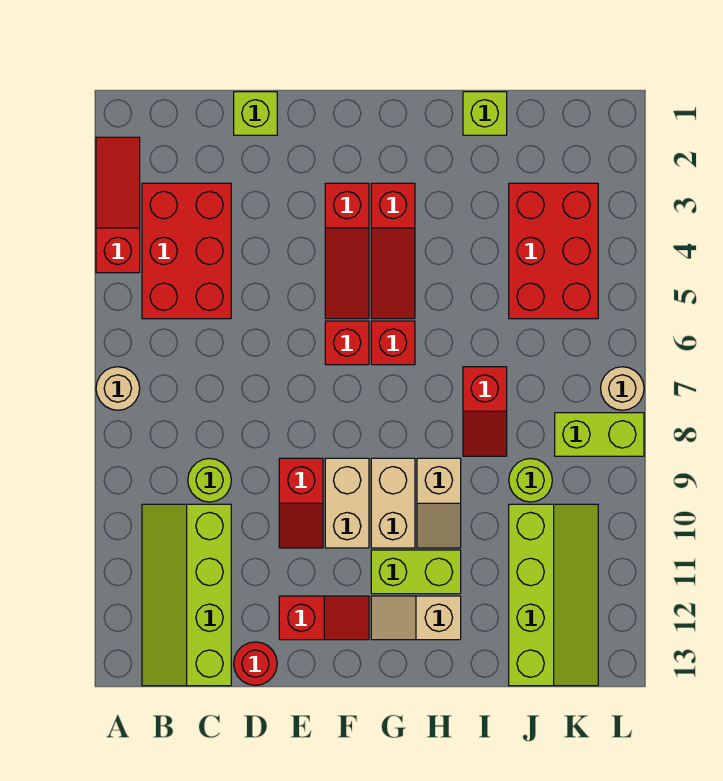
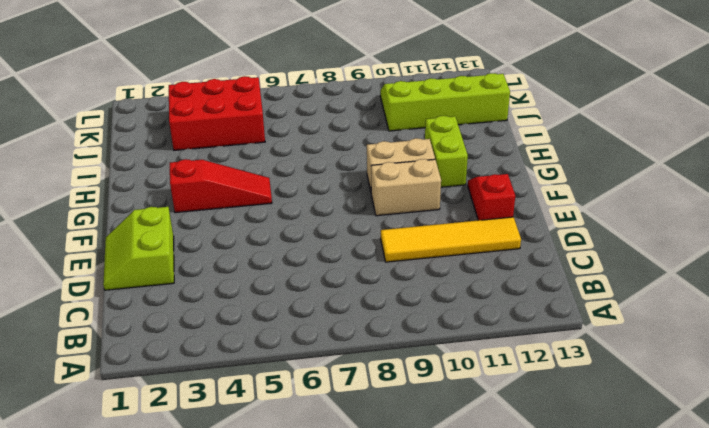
lime slope D1:E2 level 1 top 2 -> lime brick D1 level 1
yellow tile D9:D12 level 1 -> none
none -> red slope A2:A4 level 1 top 4
none -> tan round brick A7 level 1
none -> red brick B3:C5 level 1

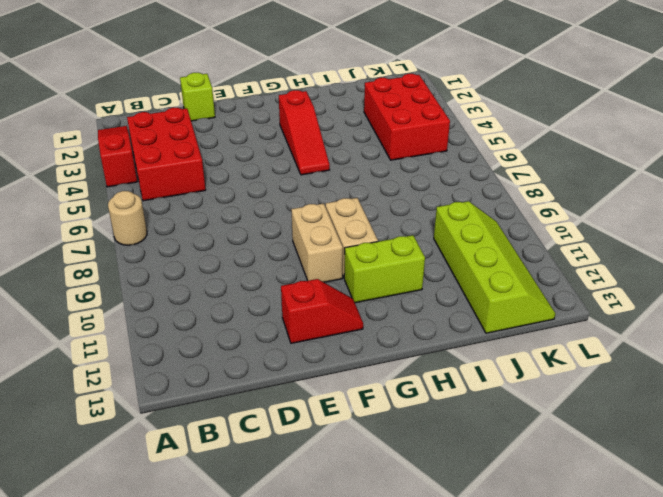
none -> lime slope B10:C13 level 1 top C
none -> lime round brick C9 level 1
none -> red round brick D13 level 1

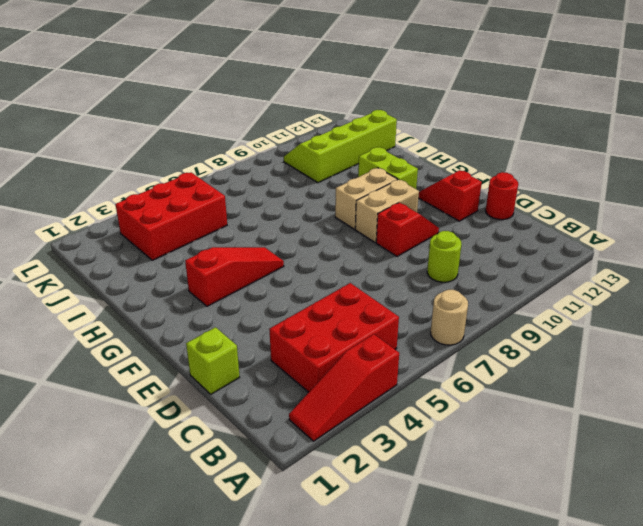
none -> lime slope B10:C13 level 1 top C
none -> red slope F3:F5 level 1 top 3
none -> red brick F6 level 1

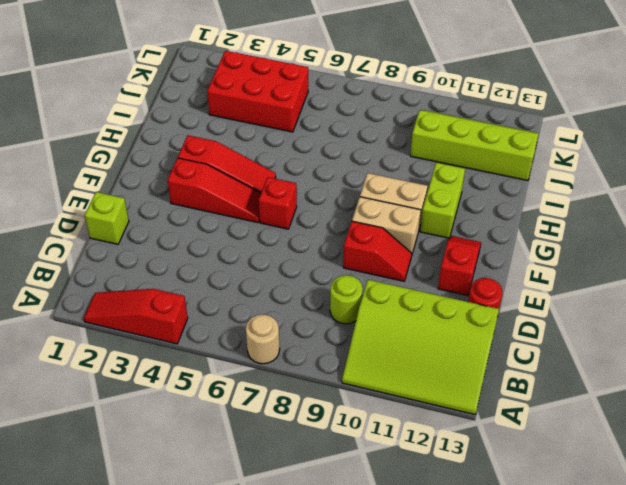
lime slope A10:C13 level 1 top C -> lime slope B10:C13 level 1 top C
none -> red brick B3:C5 level 1
none -> red brick G6 level 1
none -> tan slope G12:H12 level 1 top H

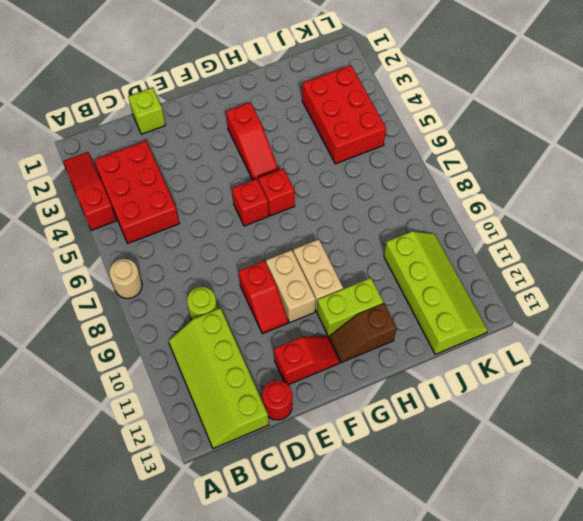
brown slope G12:H12 level 1 top H -> tan slope G12:H12 level 1 top H
none -> red slope F3:F5 level 1 top 3
none -> tan slope H9:H10 level 1 top 9
none -> lime brick I1 level 1

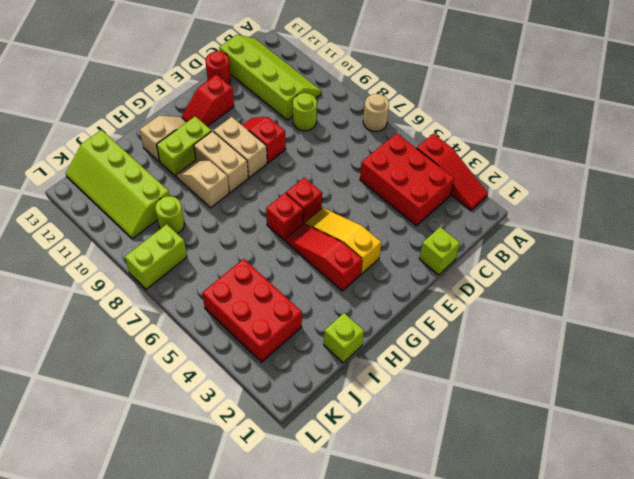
yellow slope F3:F5 level 1 top 3 -> red slope F3:F5 level 1 top 3
none -> red slope I7:I8 level 1 top 7
none -> tan round brick L7 level 1

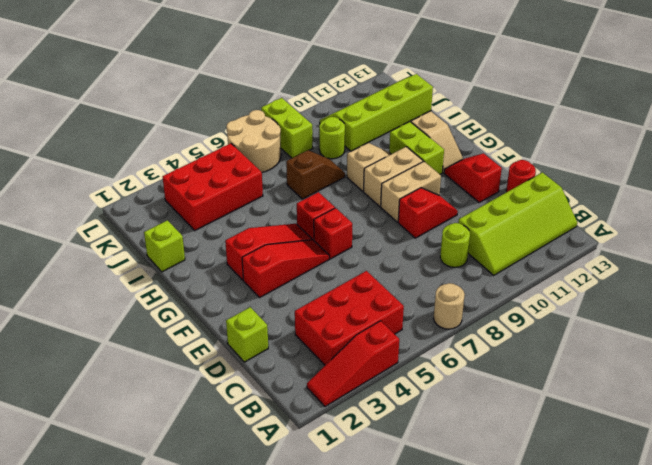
brown slope I7:I8 level 1 top 7 -> red slope I7:I8 level 1 top 7
tan round brick K6:L7 level 1 -> tan round brick L7 level 1

